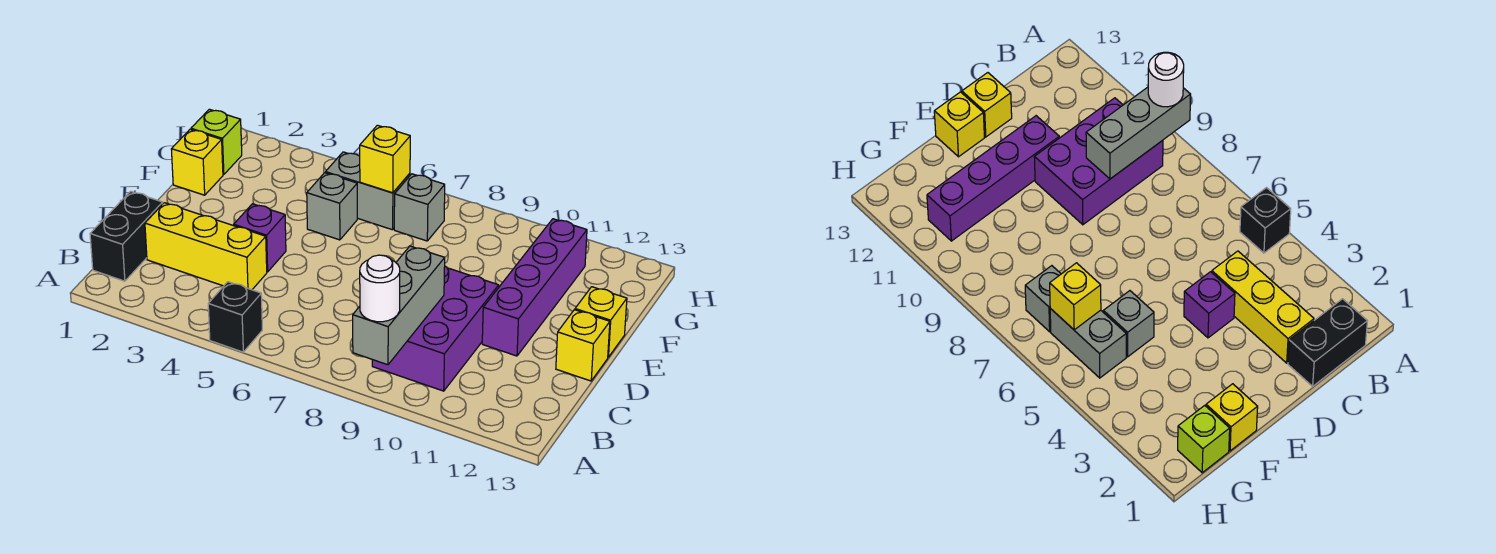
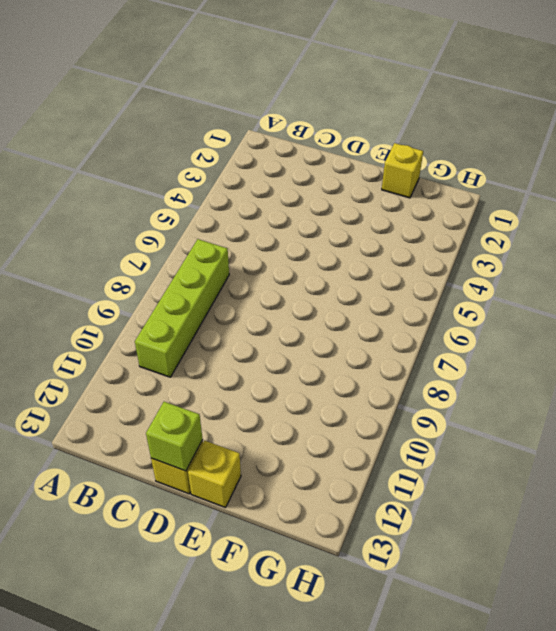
lime brick B7:B10 level 1 -> purple brick B9:D10 level 1
lime brick D13 level 2 -> lime brick G1 level 1
none -> black brick A5 level 1
none -> black brick B1:C1 level 1
none -> yellow brick C2:C4 level 1

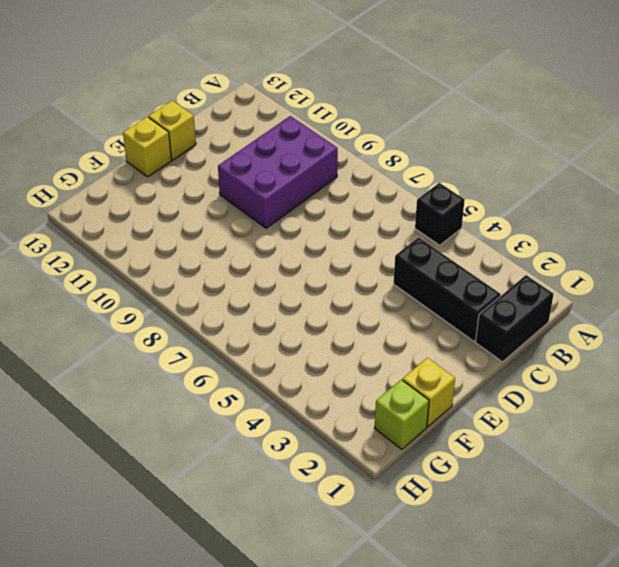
black brick C2:C4 level 1 -> yellow brick C2:C4 level 1
none -> purple brick D4 level 1
none -> purple brick D11:G11 level 1
none -> grey brick F5 level 1

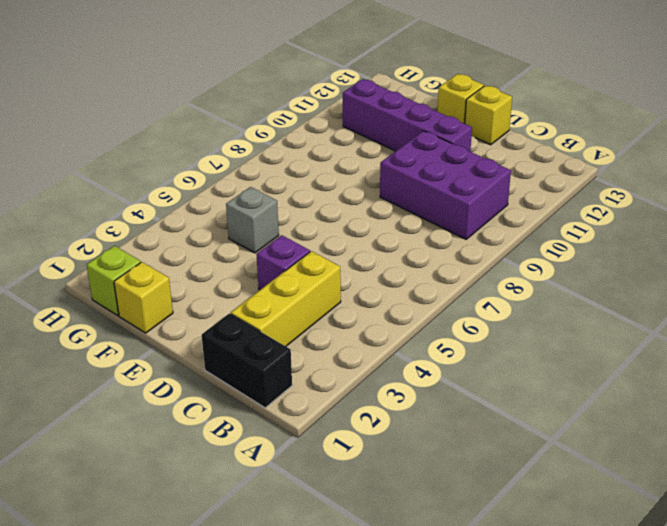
none -> black brick A5 level 1
none -> grey brick G5:G6 level 1
none -> grey brick G7 level 1

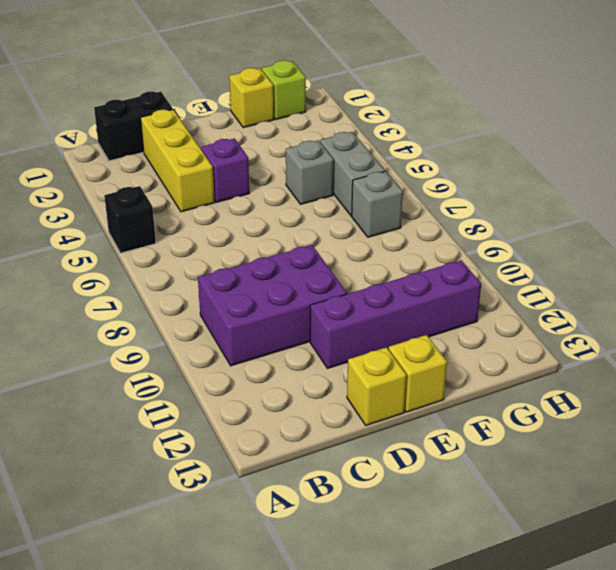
none -> grey brick A9:C9 level 2
none -> yellow brick G6 level 2
none -> white round brick A9 level 3

